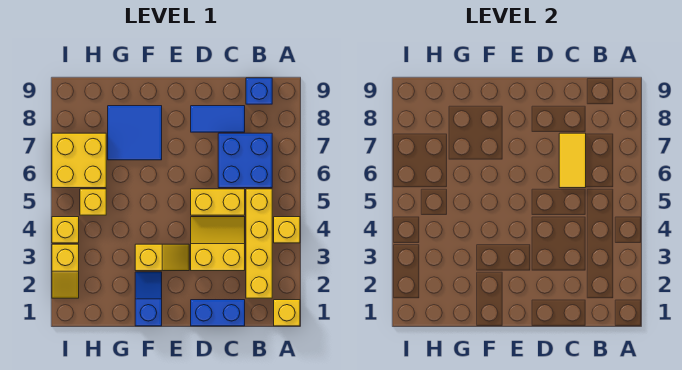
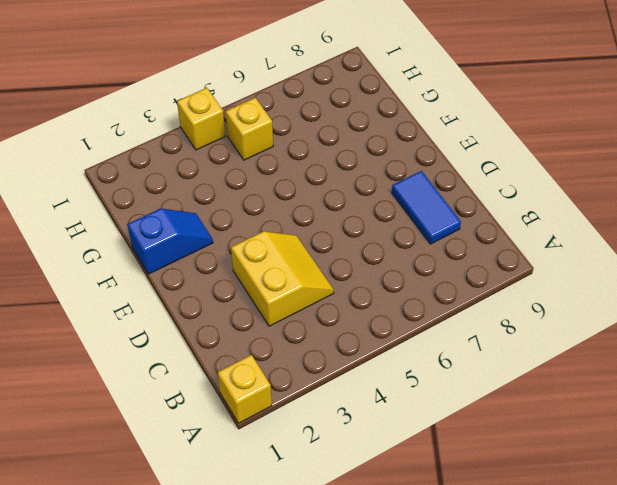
none -> yellow brick A4 level 1
none -> yellow brick B2:B5 level 1
none -> blue brick B6:C7 level 1

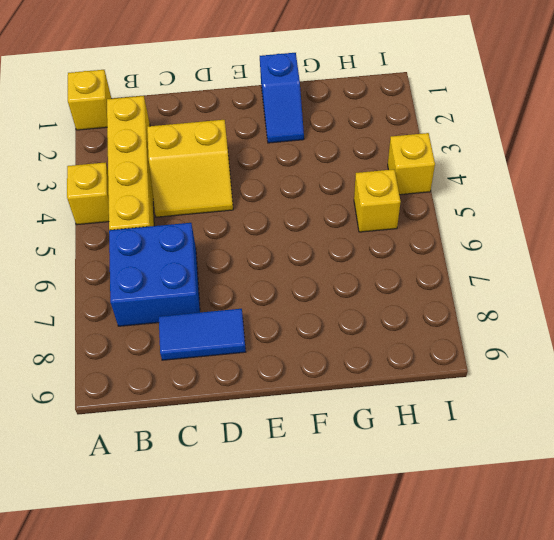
none -> blue brick B9 level 1
none -> blue brick C1:D1 level 1
none -> yellow brick C5:D5 level 1

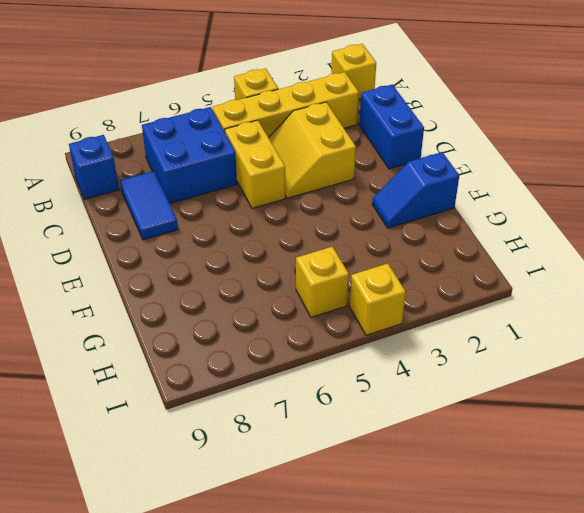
none -> yellow slope E3:F3 level 1 top F
none -> blue tile F7:G8 level 1
none -> yellow brick H6:I7 level 1

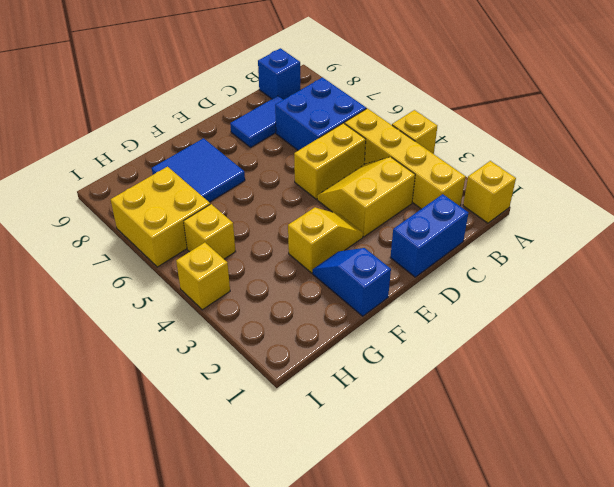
none -> yellow slope I2:I3 level 1 top 3
none -> yellow tile C6:C7 level 2

